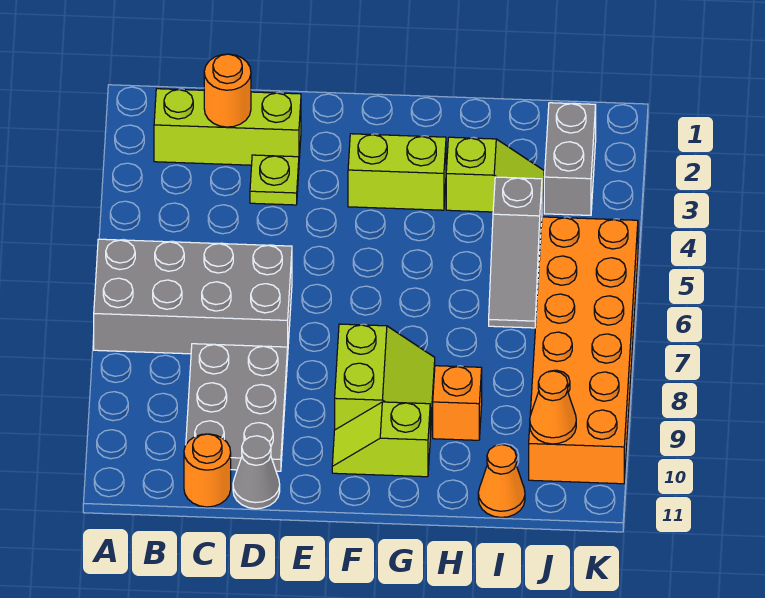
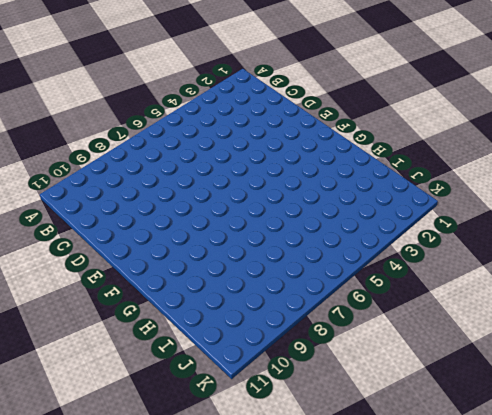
none -> grey brick A6:D7 level 1
none -> lime brick B2:D2 level 1
none -> grey plate C8:D10 level 1

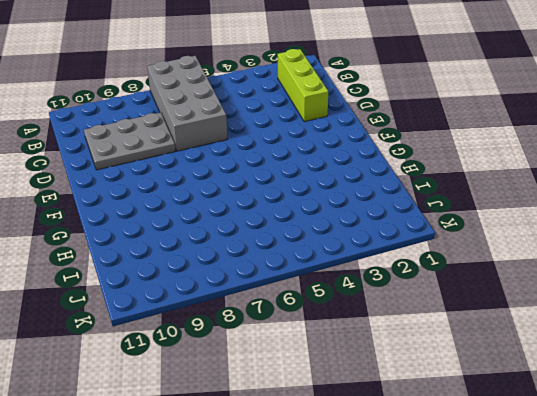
none -> orange round brick C11 level 1
none -> lime plate D3 level 1
none -> grey cone D11 level 1

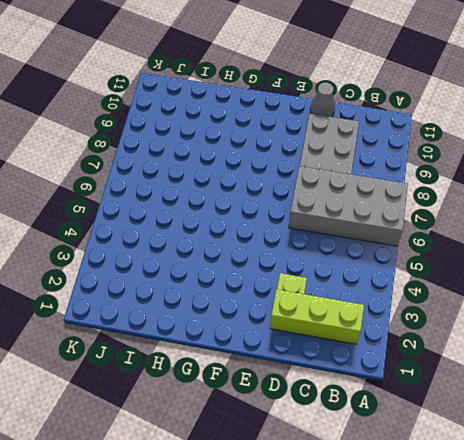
none -> orange round brick C11 level 1
none -> lime brick F3:G3 level 1
none -> lime slope F8:G9 level 1 top F

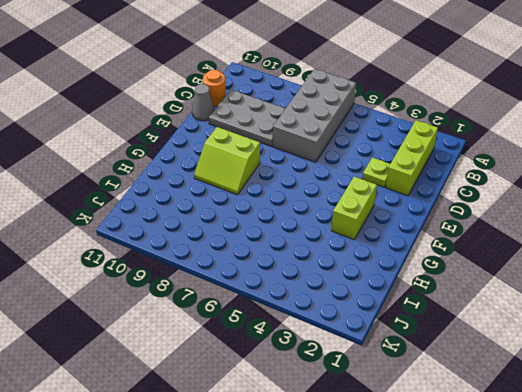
none -> lime slope F10:G10 level 1 top G
none -> lime slope H3:I3 level 1 top H
none -> orange brick H9 level 1

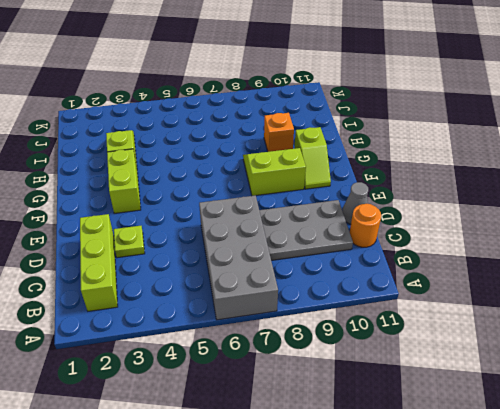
none -> grey slope I4:I6 level 1 top 4
none -> orange cone I11 level 1
none -> grey brick J2:J3 level 1

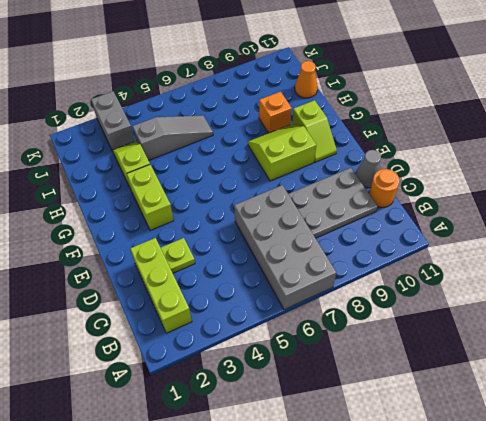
grey brick J3:K3 level 1 -> grey brick J2:J3 level 1
none -> orange brick J5:K10 level 1
none -> orange round brick C2 level 2
none -> orange cone J10 level 2

